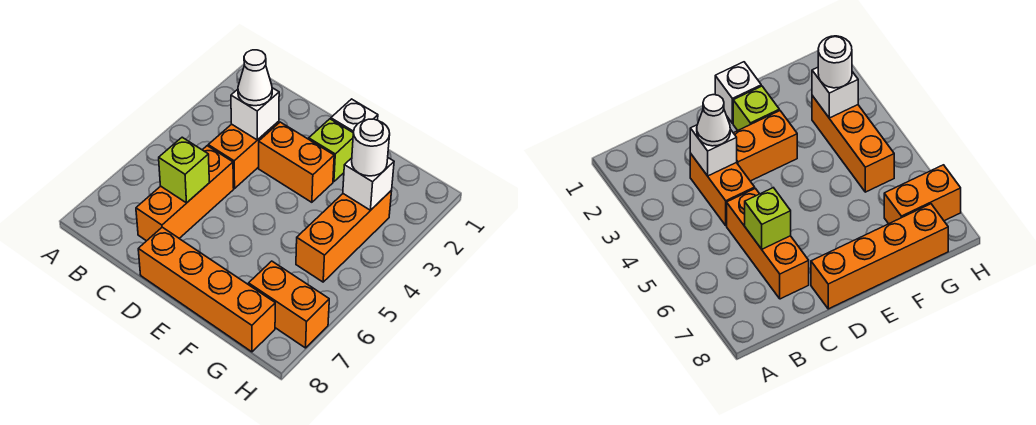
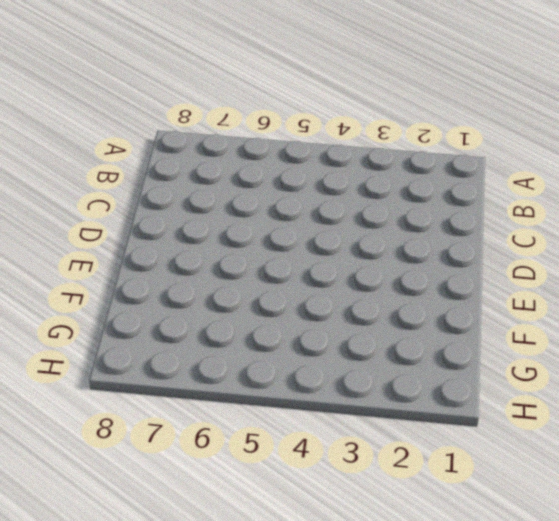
none -> orange brick C3:C4 level 1
none -> orange brick C5:C7 level 1
none -> orange brick D3:E3 level 1

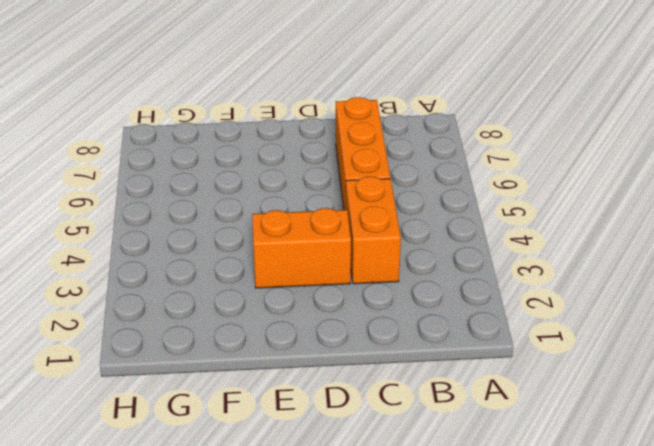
none -> orange brick D8:G8 level 1
none -> white brick E1 level 1
none -> lime brick E2 level 1

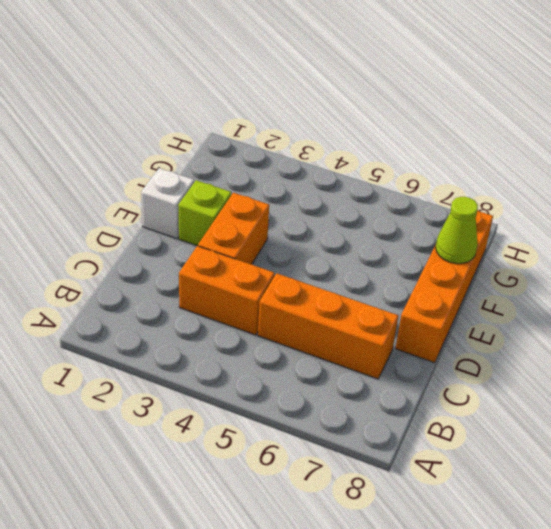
lime cone F8 level 2 -> none
none -> orange brick G3:G5 level 1
none -> orange brick G7:H7 level 1
none -> white brick C3 level 2

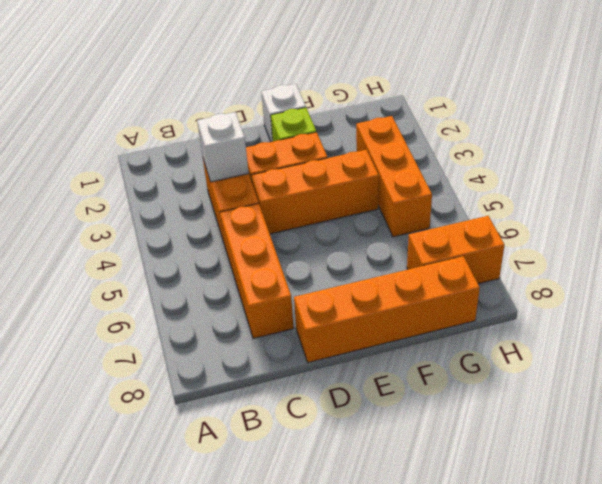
orange brick D4:F4 level 1 -> none
none -> lime brick C6 level 2
none -> white brick G3 level 2
none -> white cone C3 level 3

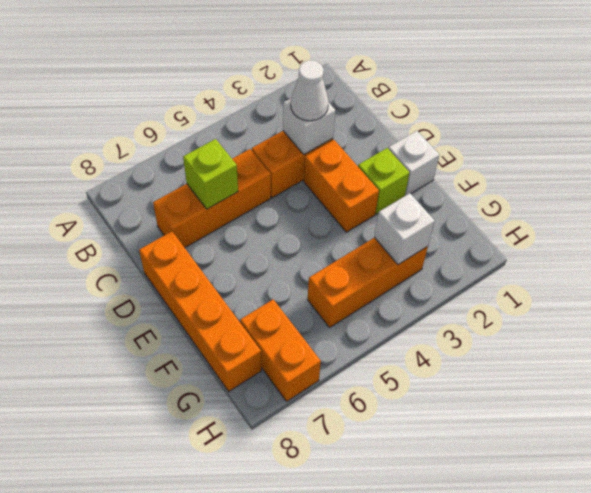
none -> white round brick G3 level 3

